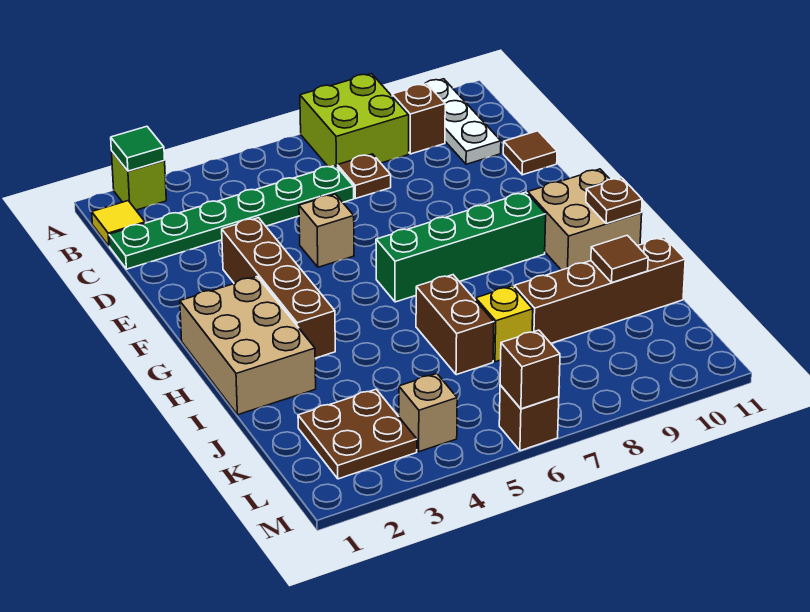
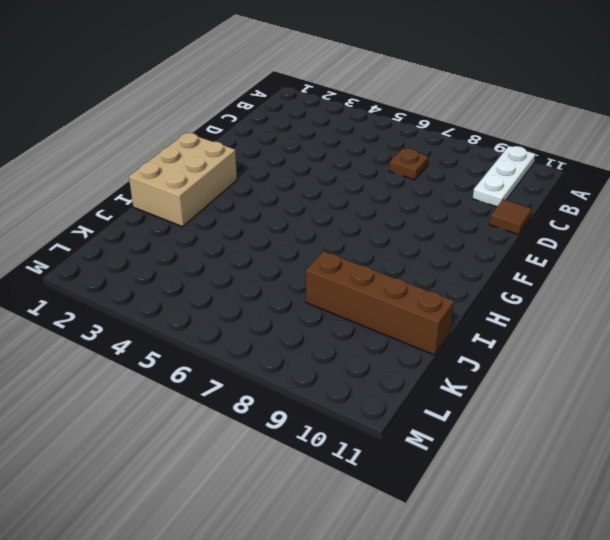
none -> lime brick A2 level 1
none -> lime brick A7:B8 level 1
none -> yellow tile B1 level 1

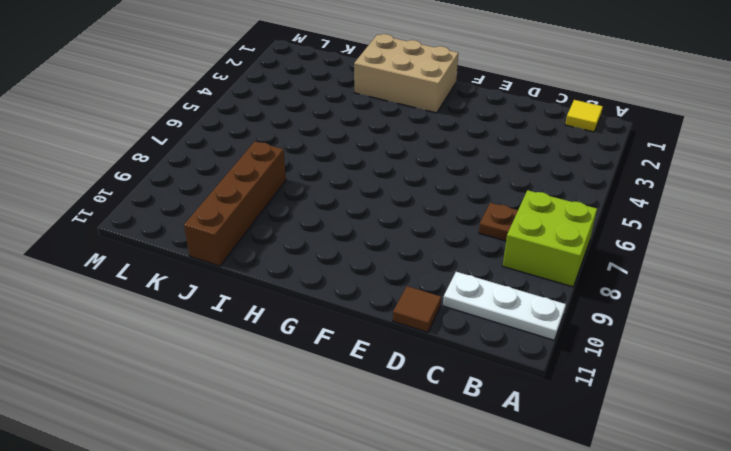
none -> lime brick A2 level 1
none -> brown brick B9 level 1
none -> green plate C1:C6 level 1

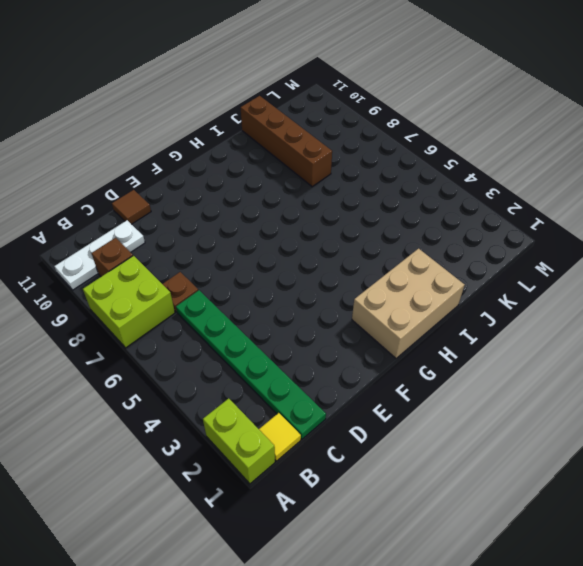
lime brick A1:A2 level 1 -> lime brick A2 level 1
none -> brown brick E3:H3 level 1
none -> tan brick E5 level 1
none -> green brick G6:G9 level 1

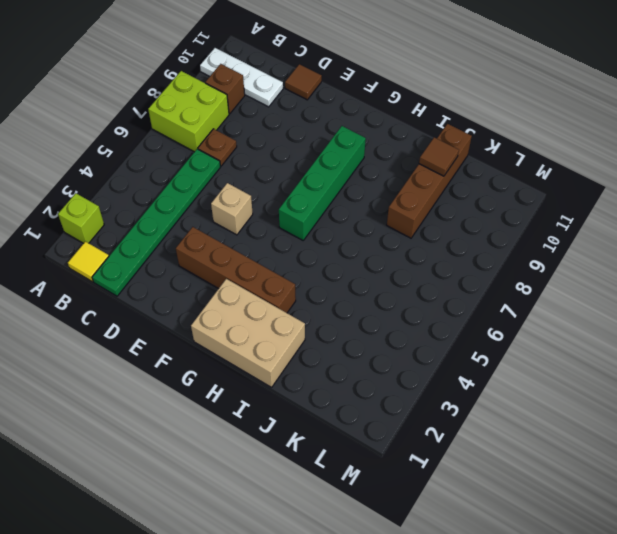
none -> tan brick G10:H11 level 1
none -> brown brick I6:J6 level 1
none -> yellow brick J7 level 1

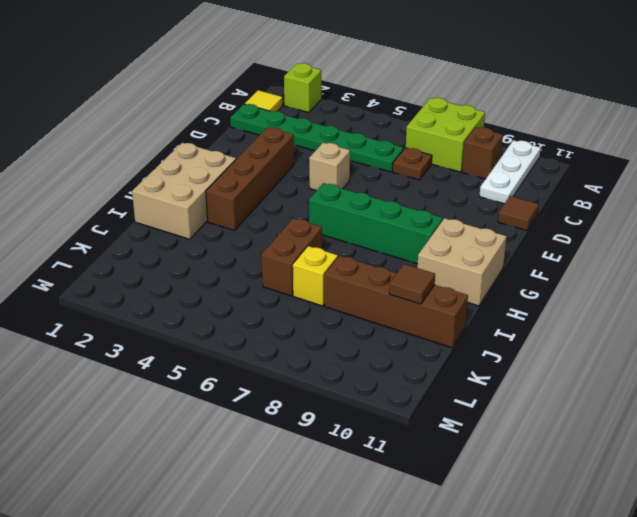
none -> brown plate K2:L3 level 1
none -> tan brick L4 level 1
none -> brown brick M6 level 1

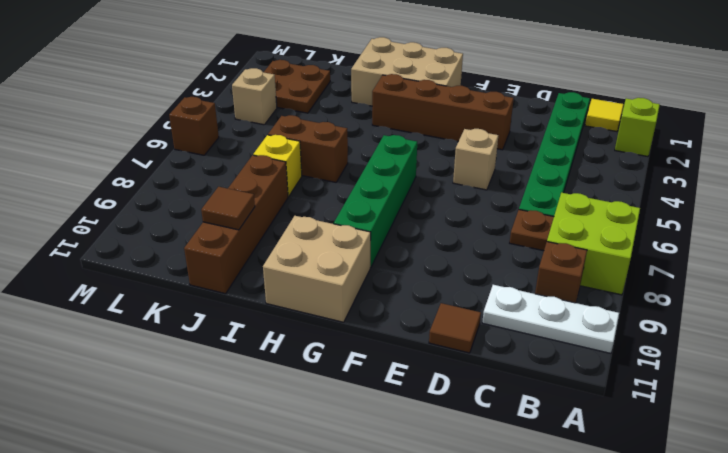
none -> green tile A2 level 2
none -> brown plate H11 level 2
none -> brown brick M6 level 2

